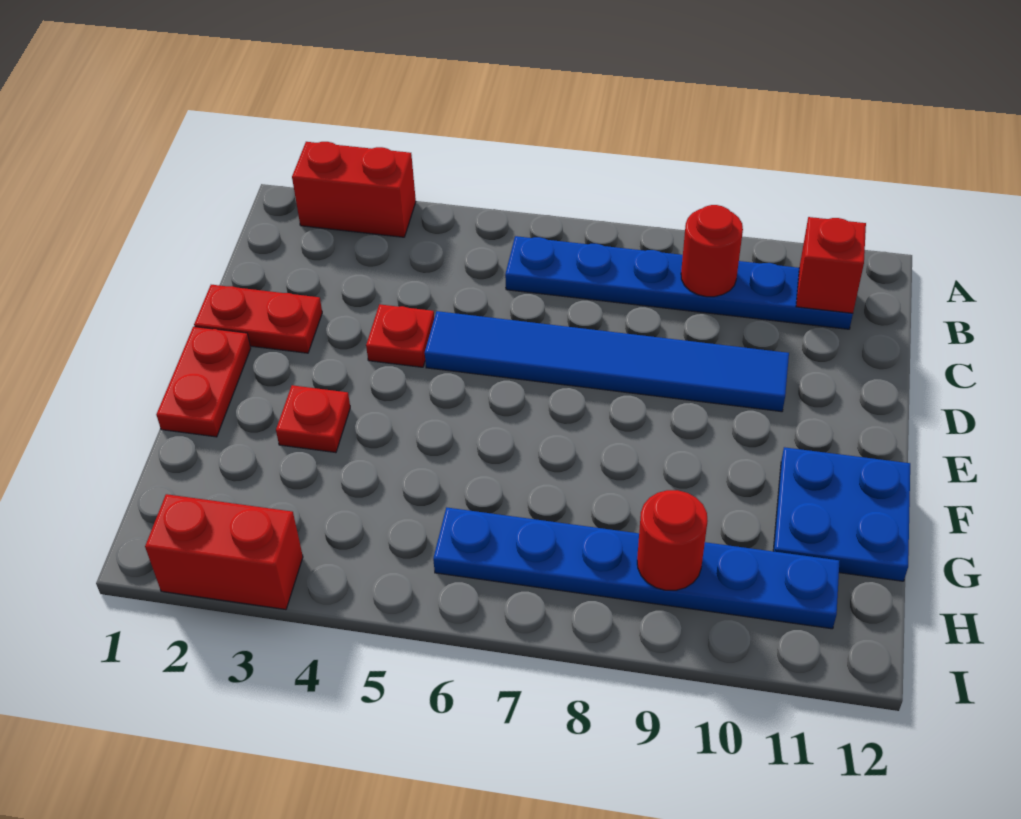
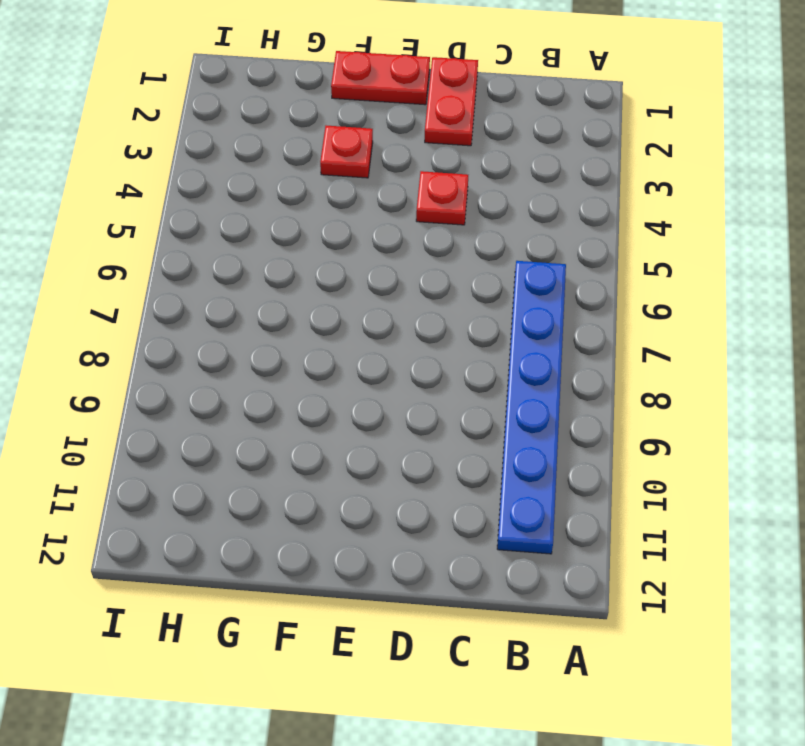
none -> red brick A2:A3 level 1
none -> blue tile D5:D10 level 1
none -> blue plate F11:G12 level 1

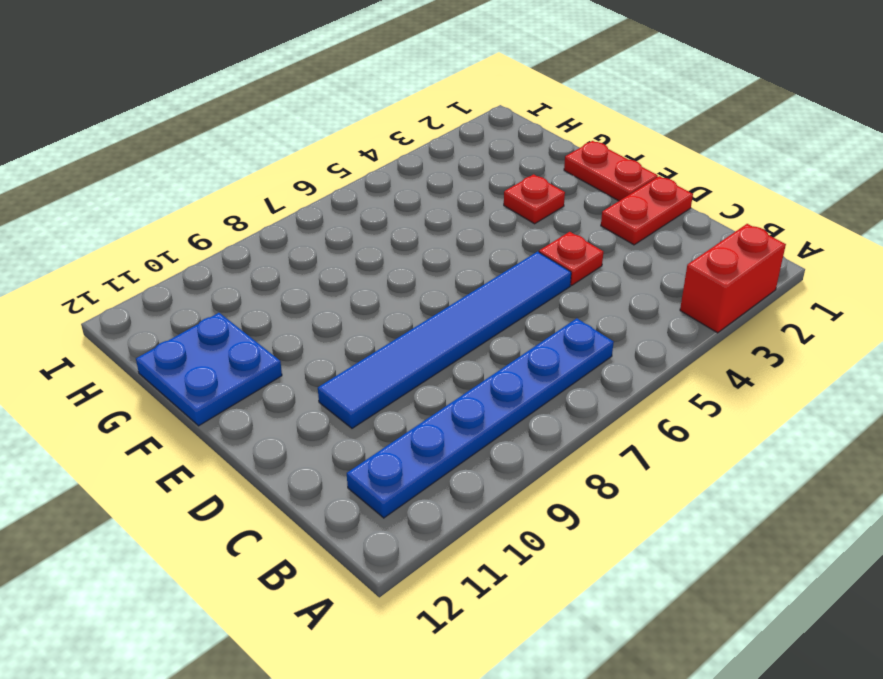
none -> blue plate H6:H11 level 1
none -> red brick I2:I3 level 1
none -> red round brick B9 level 2

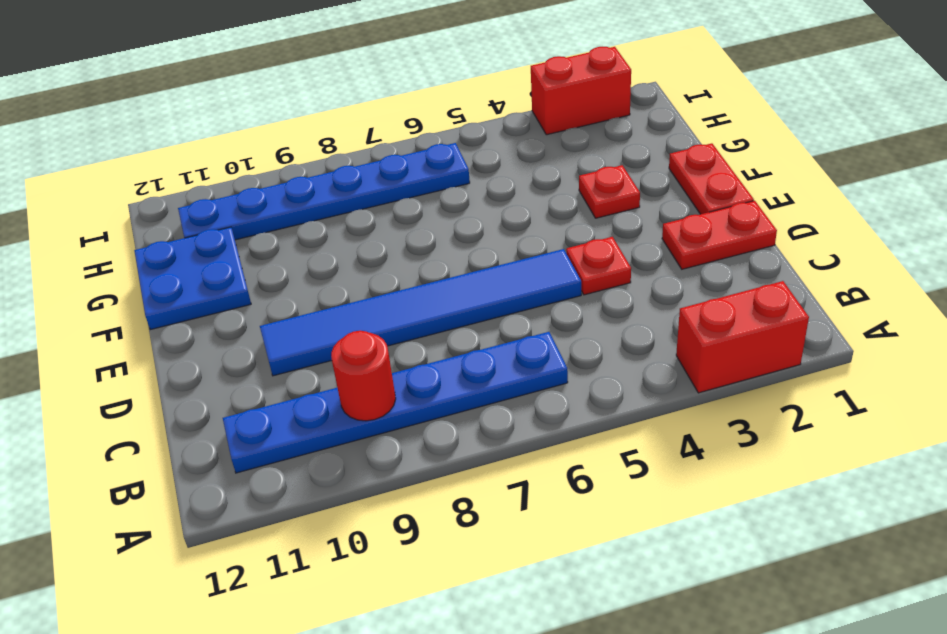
none -> red brick B11 level 2
none -> red round brick H9 level 2

